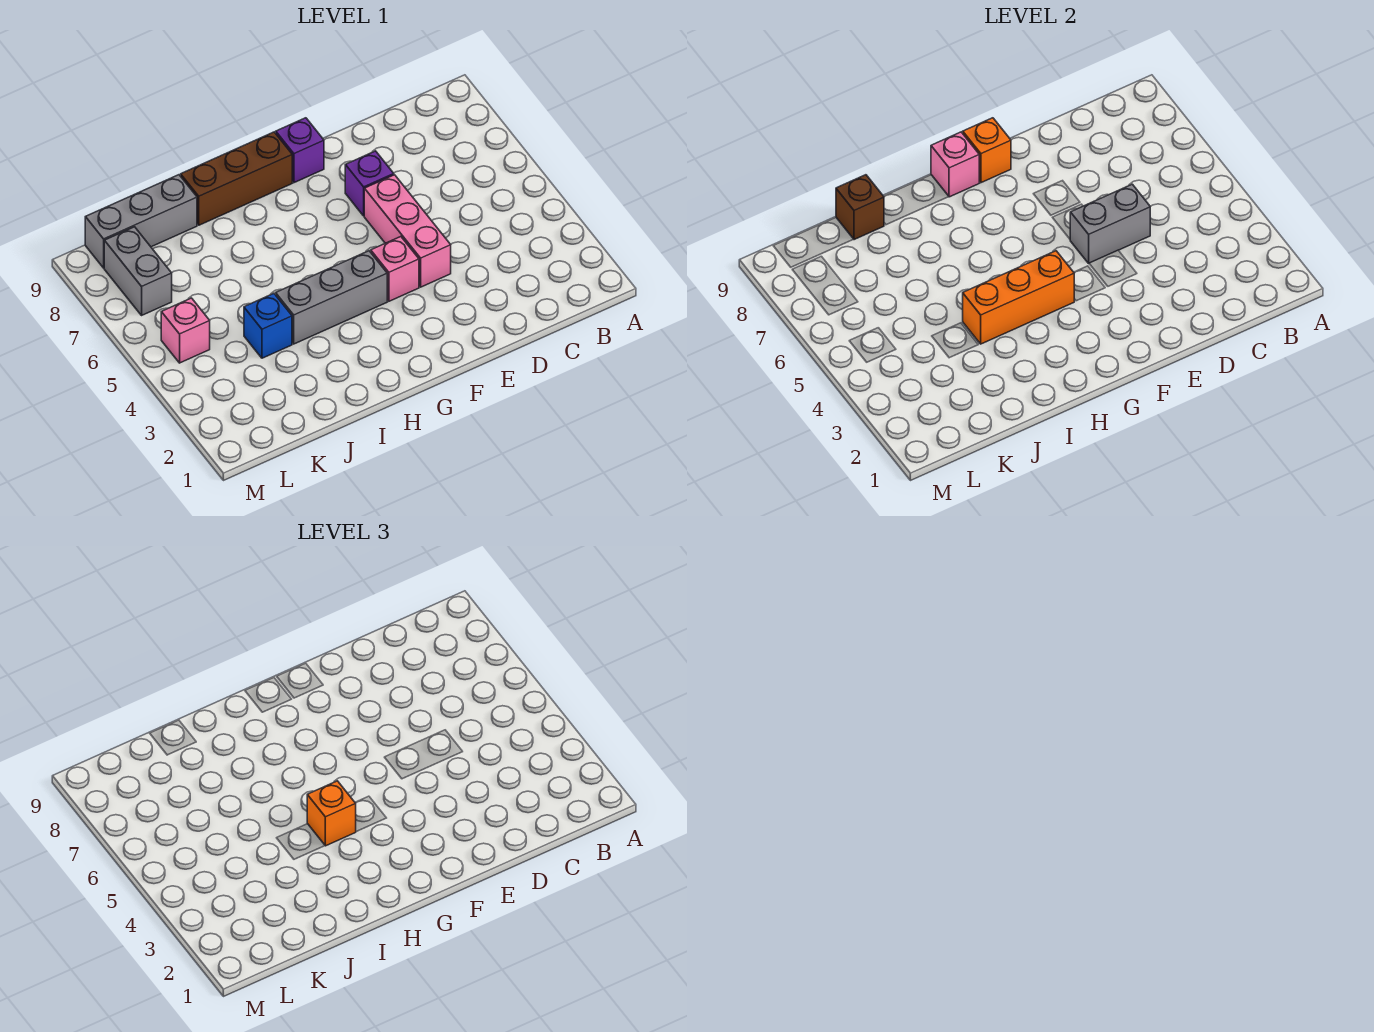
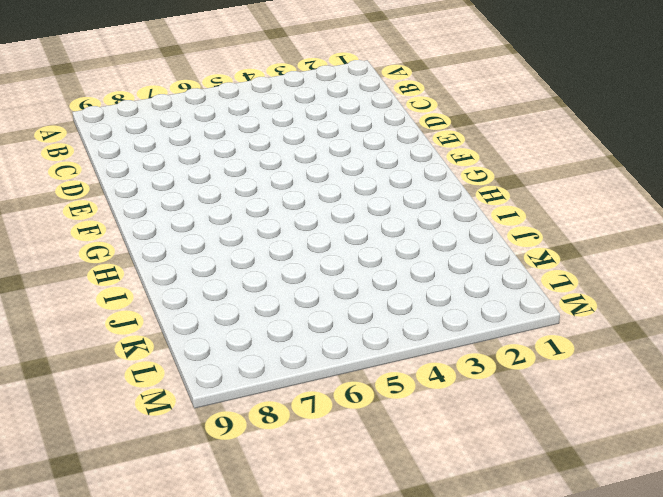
none -> pink brick E4:E6 level 1
none -> purple brick E7 level 1
none -> pink brick F4 level 1

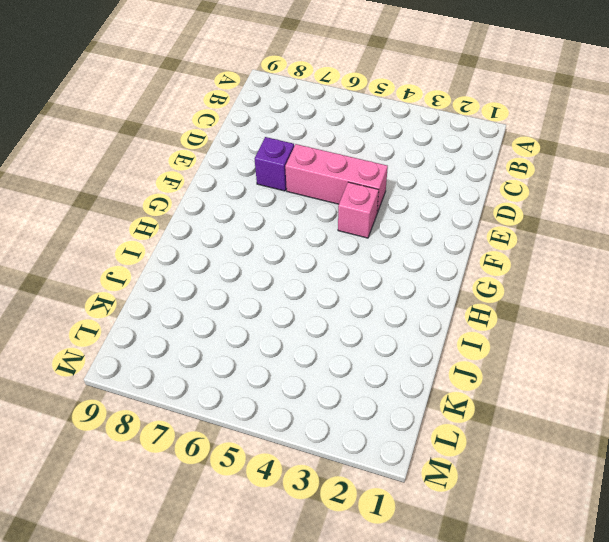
none -> purple brick F9 level 1
none -> grey brick G4:I4 level 1
none -> brown brick G9:I9 level 1

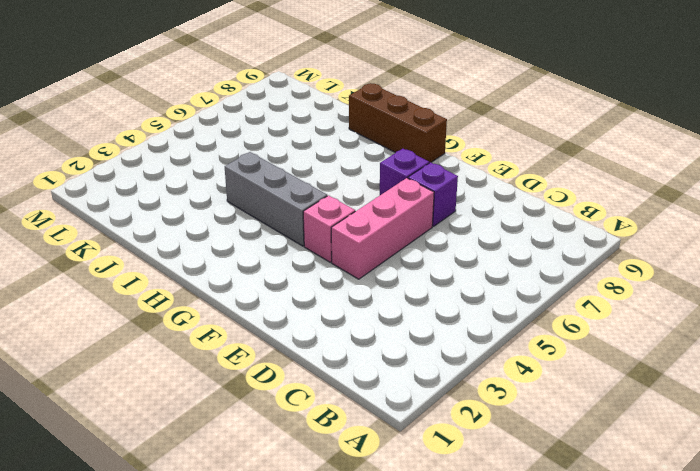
purple brick F7 level 1 -> purple brick F9 level 1
none -> blue brick J4 level 1
none -> grey brick J9:L9 level 1
none -> pink brick L5 level 1

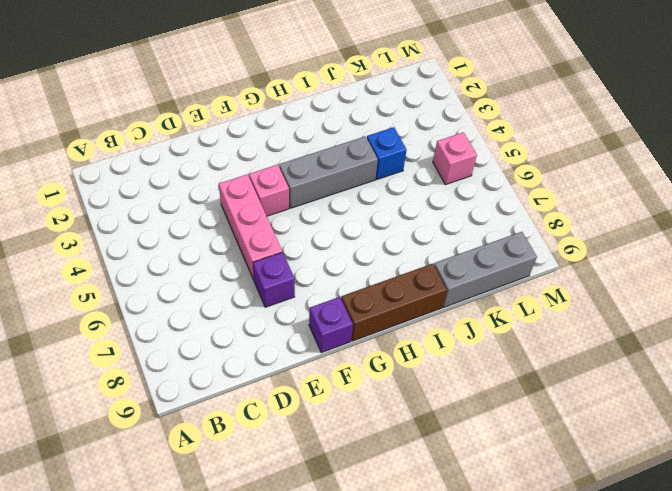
none -> grey brick L7:L8 level 1
none -> grey brick D5:E5 level 2
none -> orange brick F9 level 2

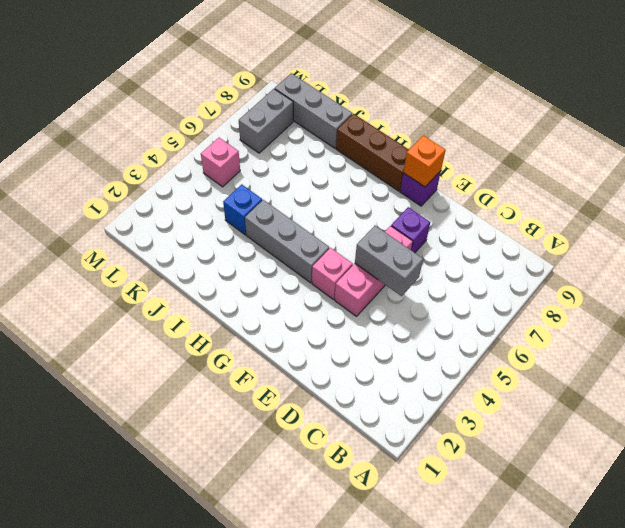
none -> orange brick G4:I4 level 2
none -> pink brick G9 level 2
none -> brown brick J9 level 2

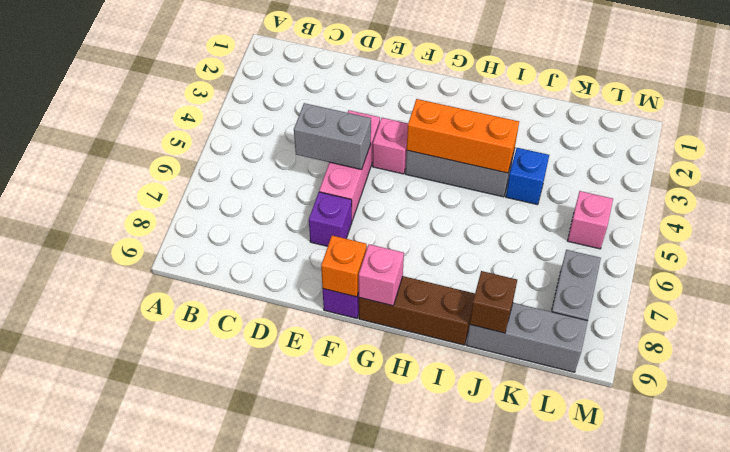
none -> orange brick H4 level 3

